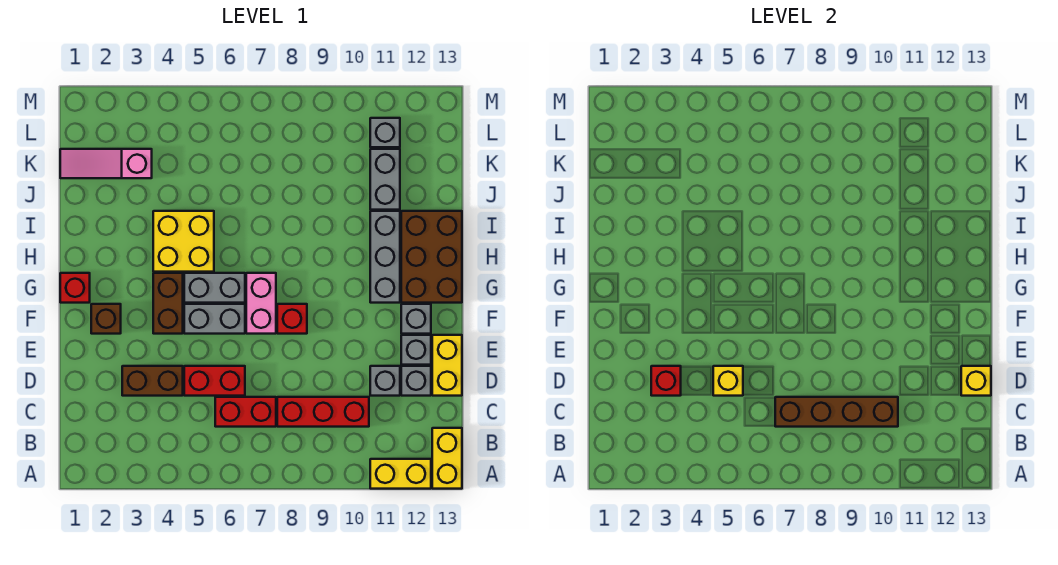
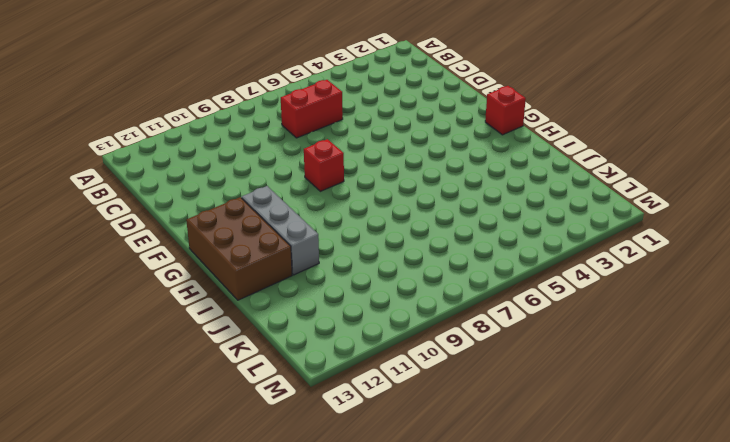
none -> yellow brick A11:A12 level 1
none -> yellow brick A13:B13 level 1
none -> red brick C8:C10 level 1

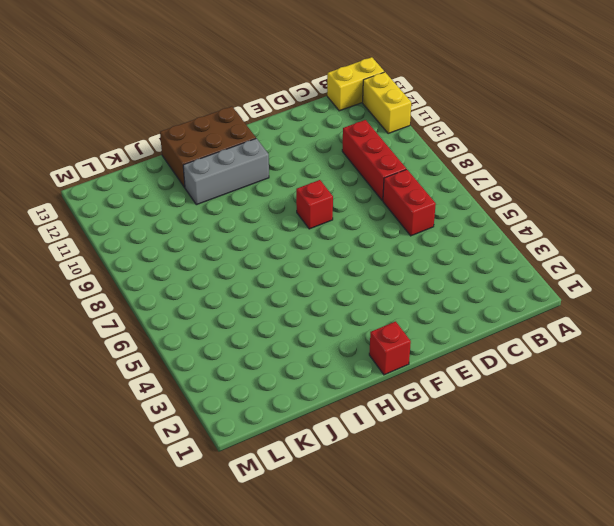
none -> brown brick D3:D4 level 1
none -> red brick D5:D6 level 1
none -> grey brick D11 level 1

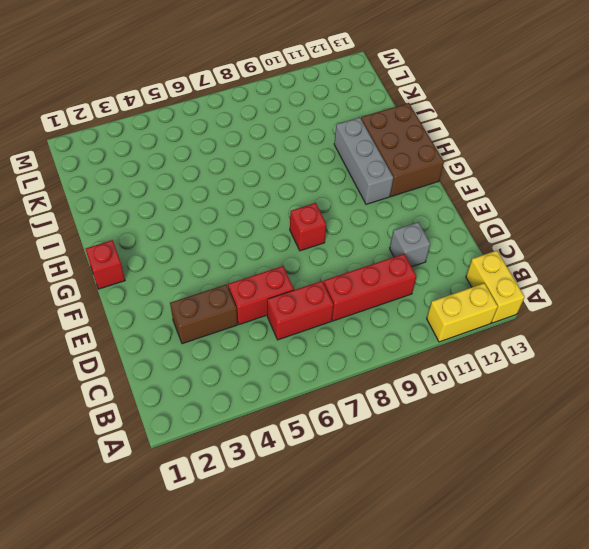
none -> grey brick D12 level 1
none -> yellow brick D13:E13 level 1
none -> grey brick E12 level 1

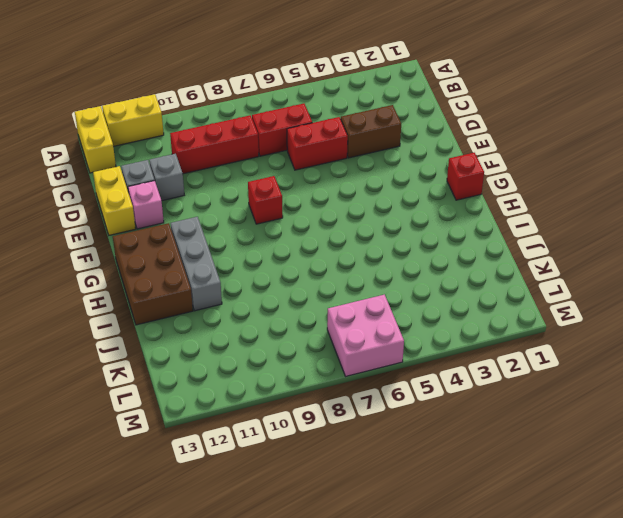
pink brick E12 level 1 -> grey brick E12 level 1
pink brick L6:M7 level 1 -> none
none -> brown brick F2 level 1
none -> brown brick F4:G4 level 1
none -> grey brick F5:F6 level 1

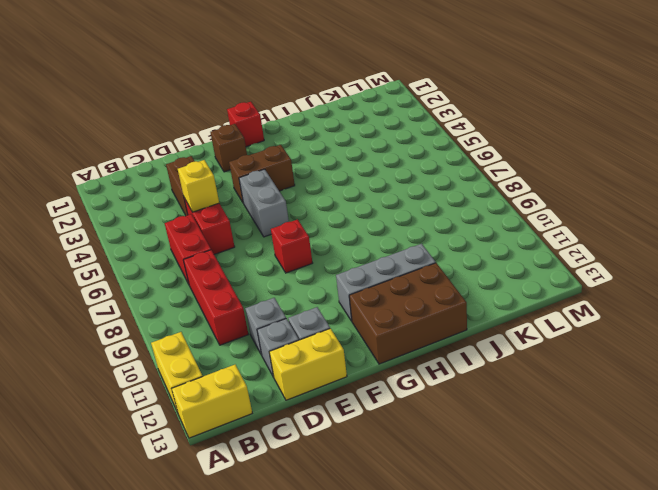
none -> pink brick F7:G7 level 1
none -> grey brick F12 level 1
none -> grey brick G5:G6 level 1

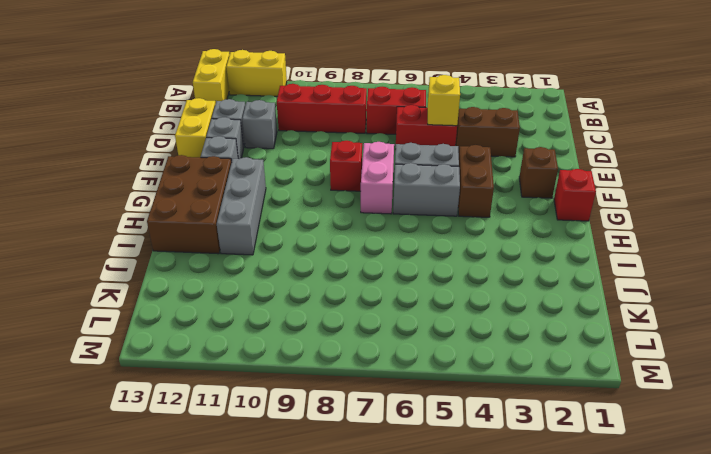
none -> yellow brick H4:I5 level 1
none -> grey brick J11:K11 level 1
none -> pink slope K1:K3 level 1 top 3

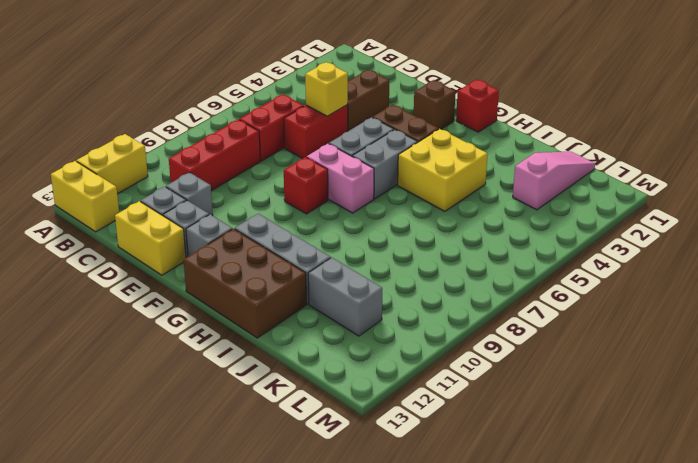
none -> grey brick L11 level 1
none -> brown brick C7:C10 level 2
none -> red brick D3 level 2

